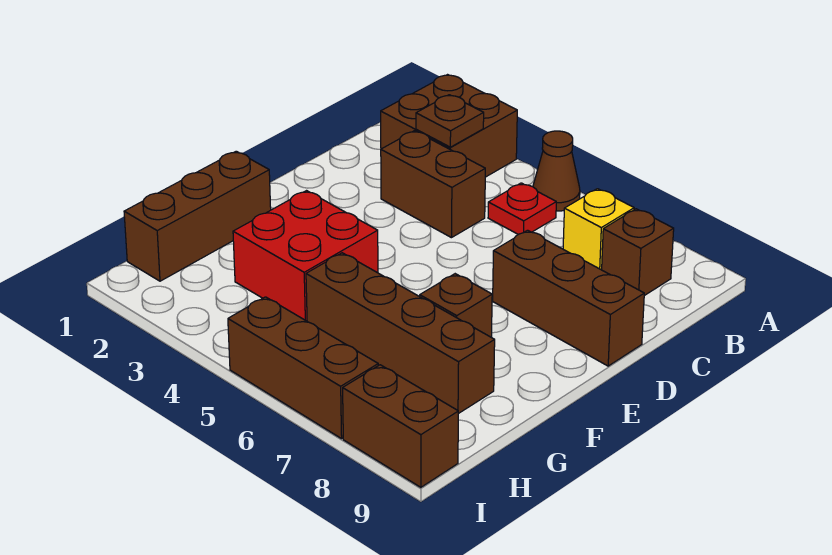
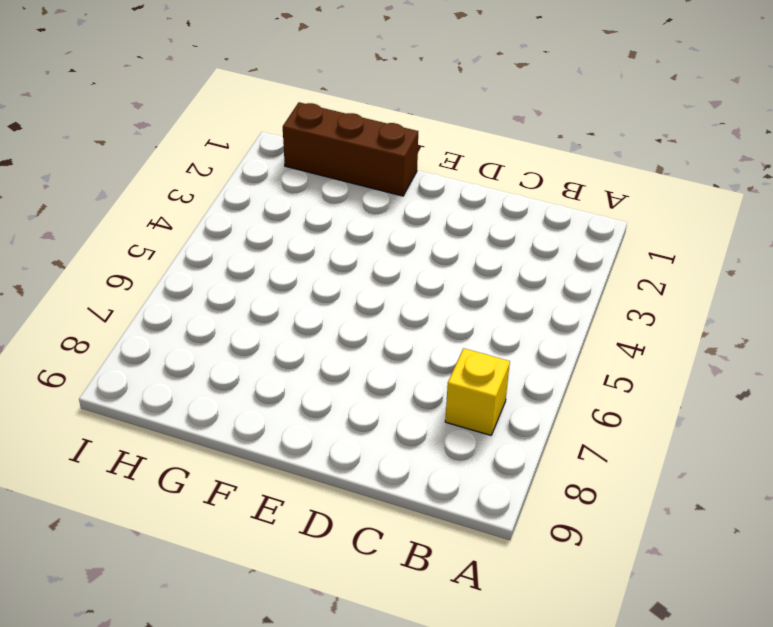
none -> brown brick A2:B3 level 1
none -> brown cone A5 level 1
none -> red plate B5 level 1

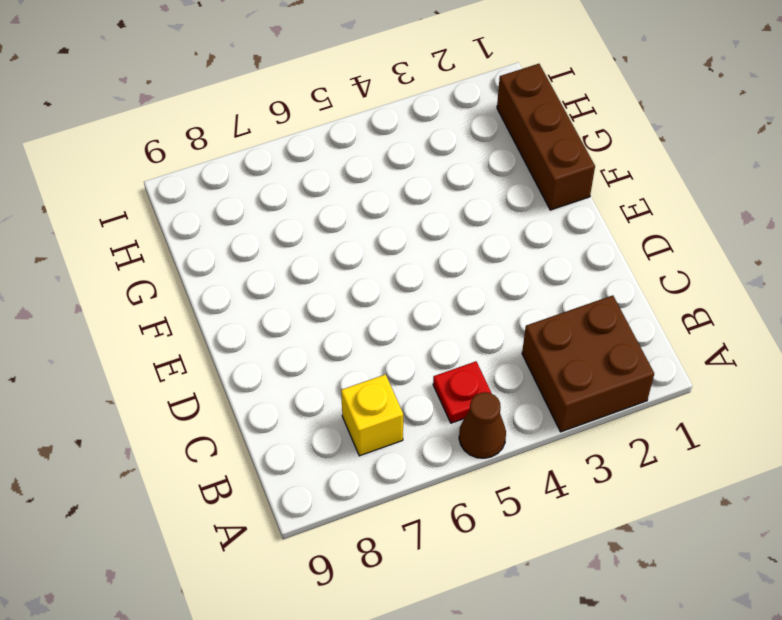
none -> brown brick B8 level 1
none -> brown brick C3:C4 level 1
none -> brown brick D7:D9 level 1

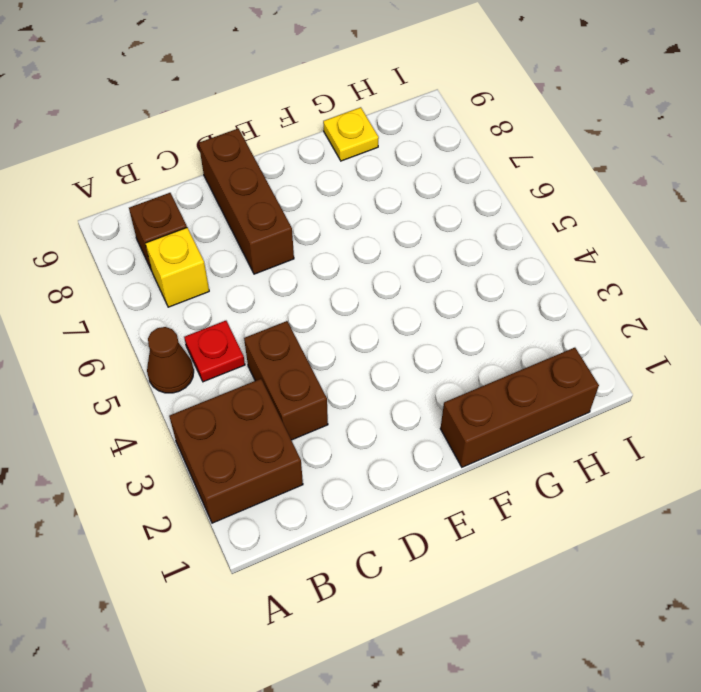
yellow plate G9 level 1 -> none
none -> red brick F3:G4 level 1
none -> brown brick F7 level 1
none -> brown brick G5:G8 level 1

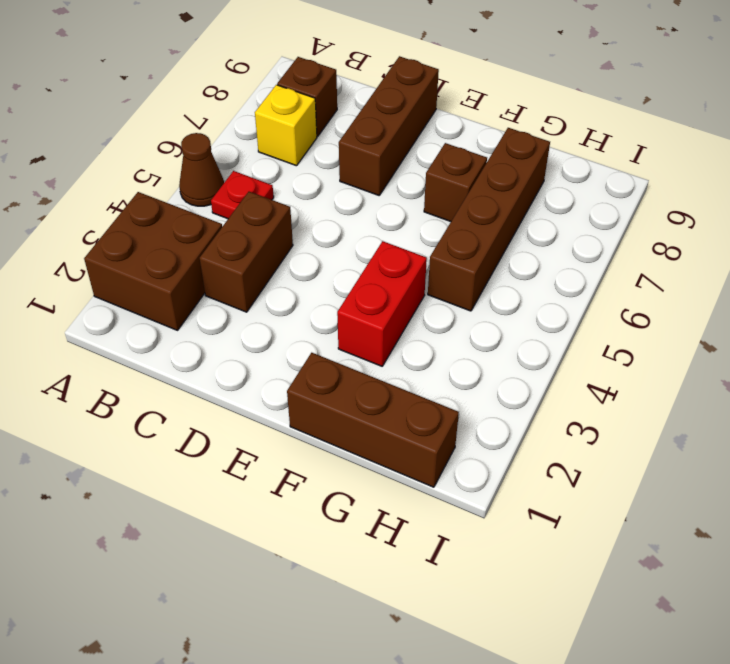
red brick F3:F4 level 1 -> red brick F3:G4 level 1
none -> brown brick I5:I7 level 1
none -> brown brick I8:I9 level 1
none -> brown plate B3 level 2

